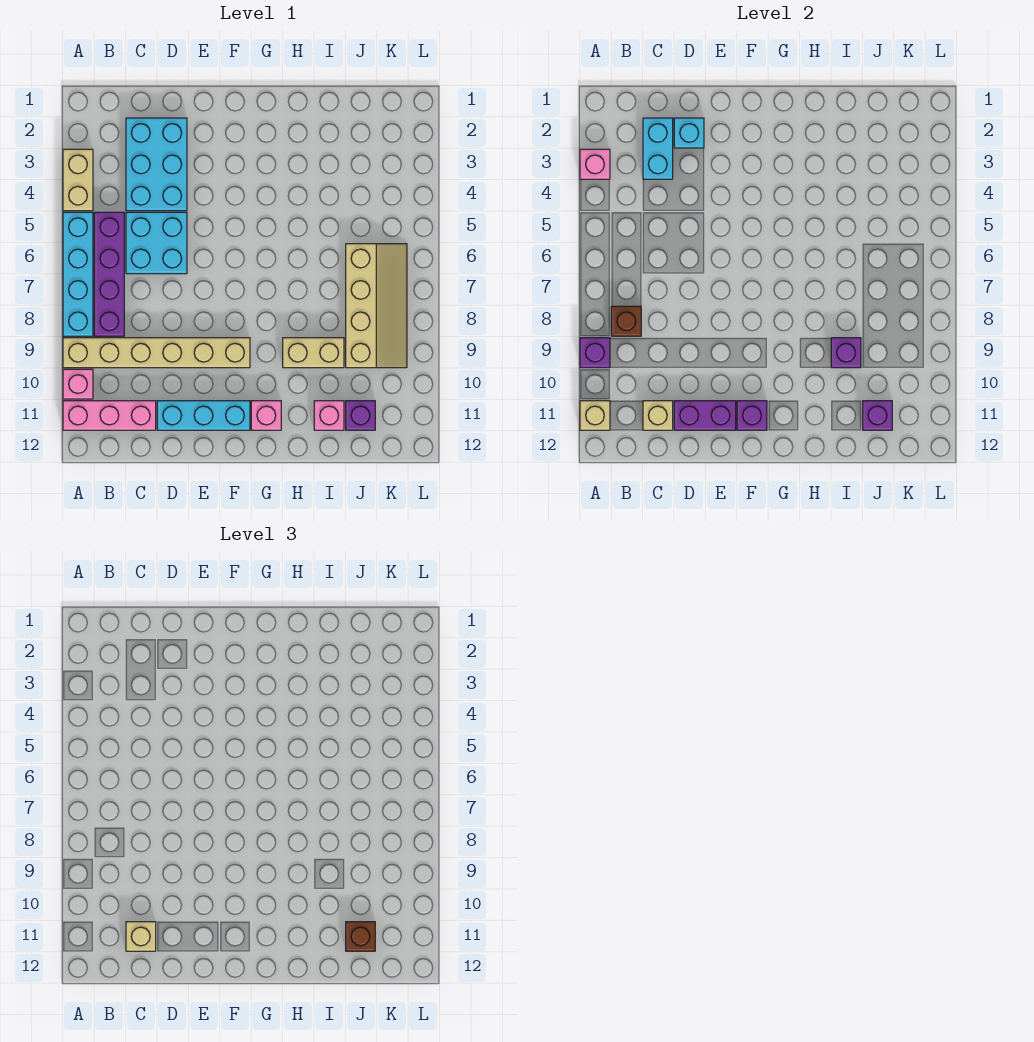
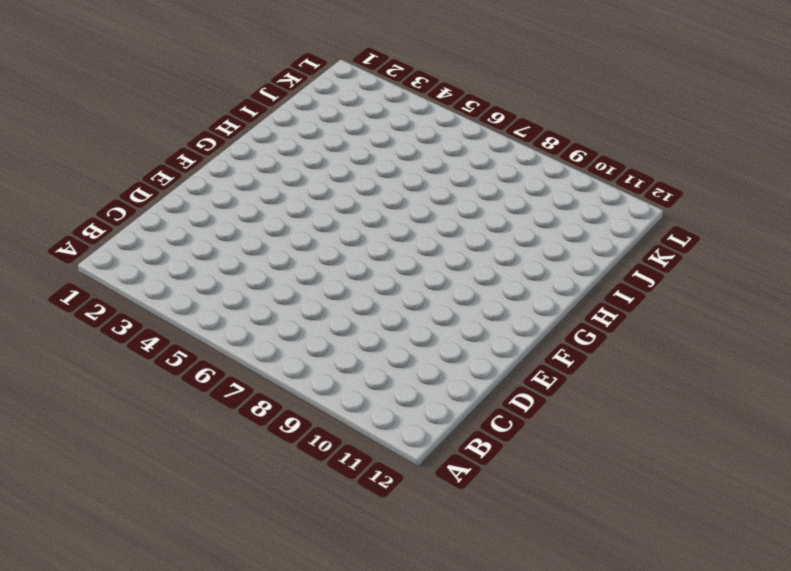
none -> tan brick A3:A4 level 1
none -> cyan brick A5:A8 level 1
none -> tan brick A9:F9 level 1

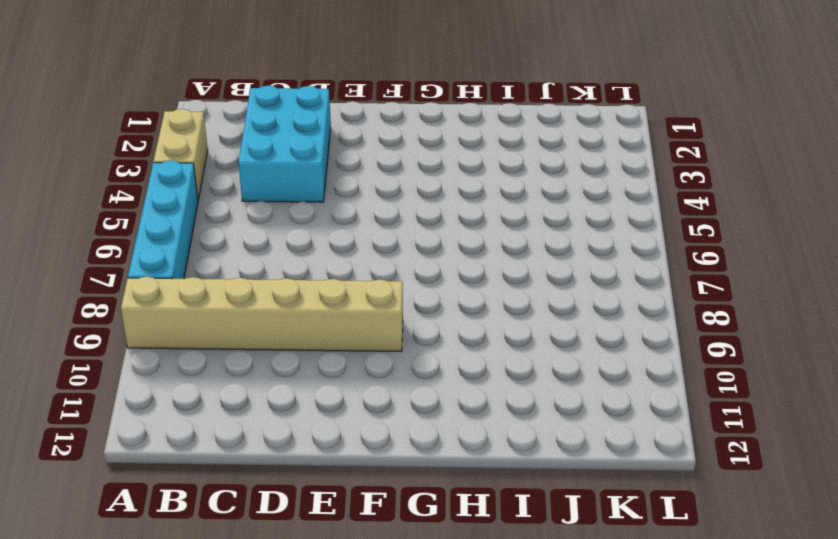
none -> pink brick A10 level 1
none -> pink brick A11:C11 level 1
none -> purple brick B5:B8 level 1

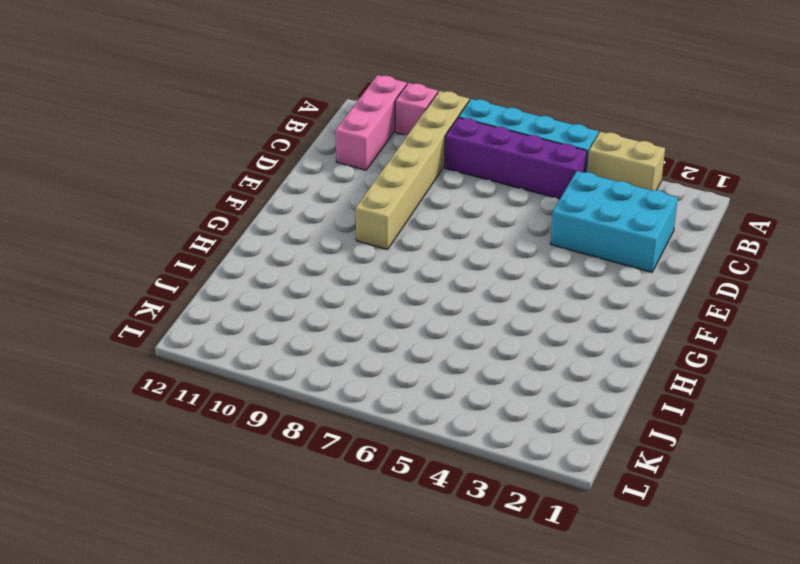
none -> cyan brick C5:D6 level 1
none -> cyan brick D11:F11 level 1
none -> pink brick G11 level 1

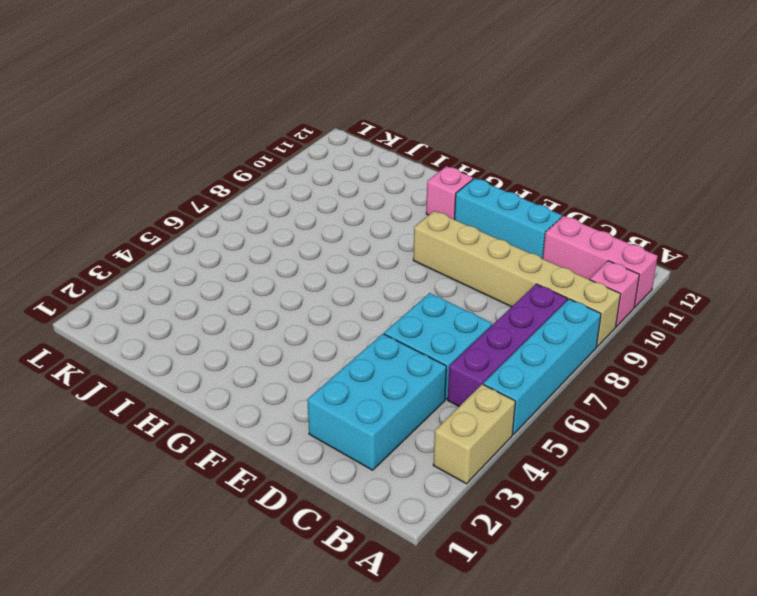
none -> tan brick H9:I9 level 1
none -> pink brick I11 level 1
none -> tan slope J6:K9 level 1 top J

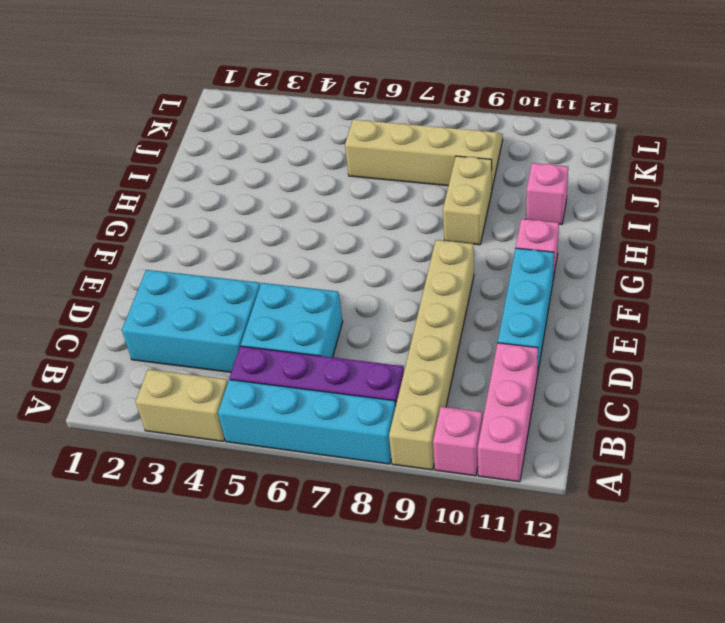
none -> purple brick J11 level 1
none -> pink brick A3 level 2
none -> purple brick A9 level 2

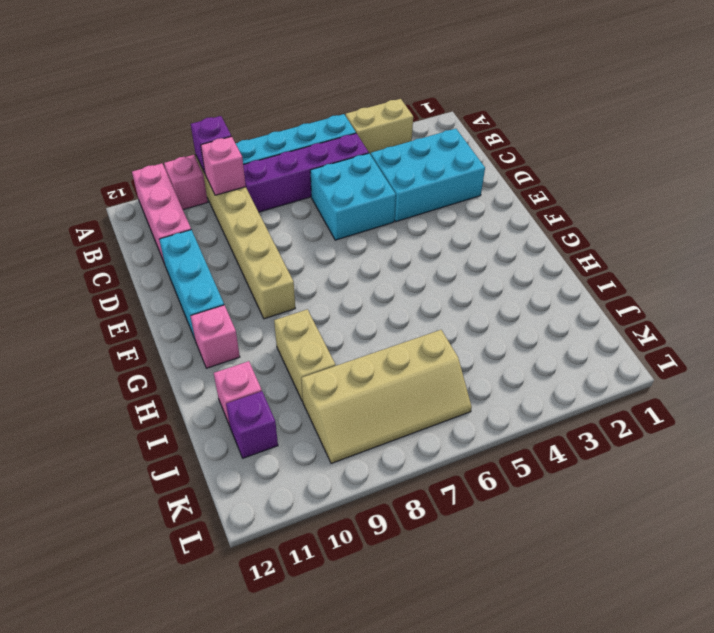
pink brick B9 level 2 -> pink brick A3 level 2
none -> tan brick A11 level 2
none -> brown brick B8 level 2
none -> cyan brick C2:C3 level 2

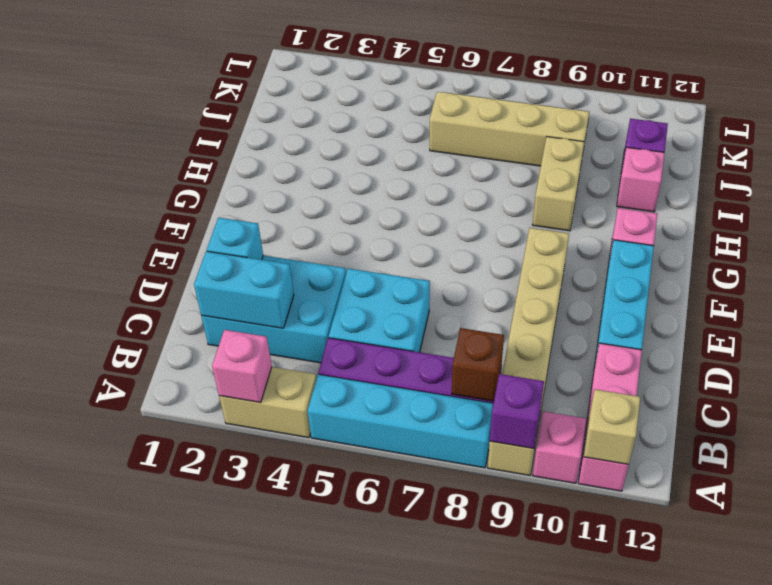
none -> tan brick C11 level 2
none -> purple brick D11:E11 level 2
none -> purple brick F11 level 2

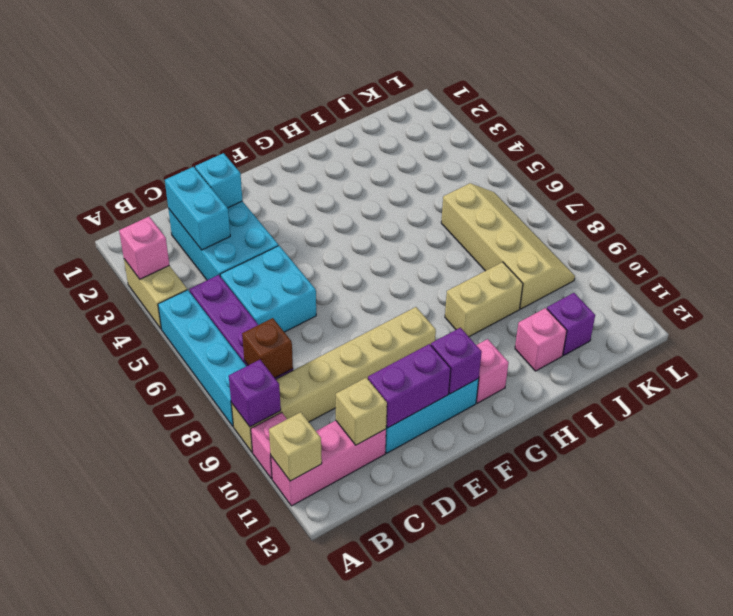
none -> purple brick I9 level 2
none -> purple brick J11 level 2
none -> tan brick C11 level 3

